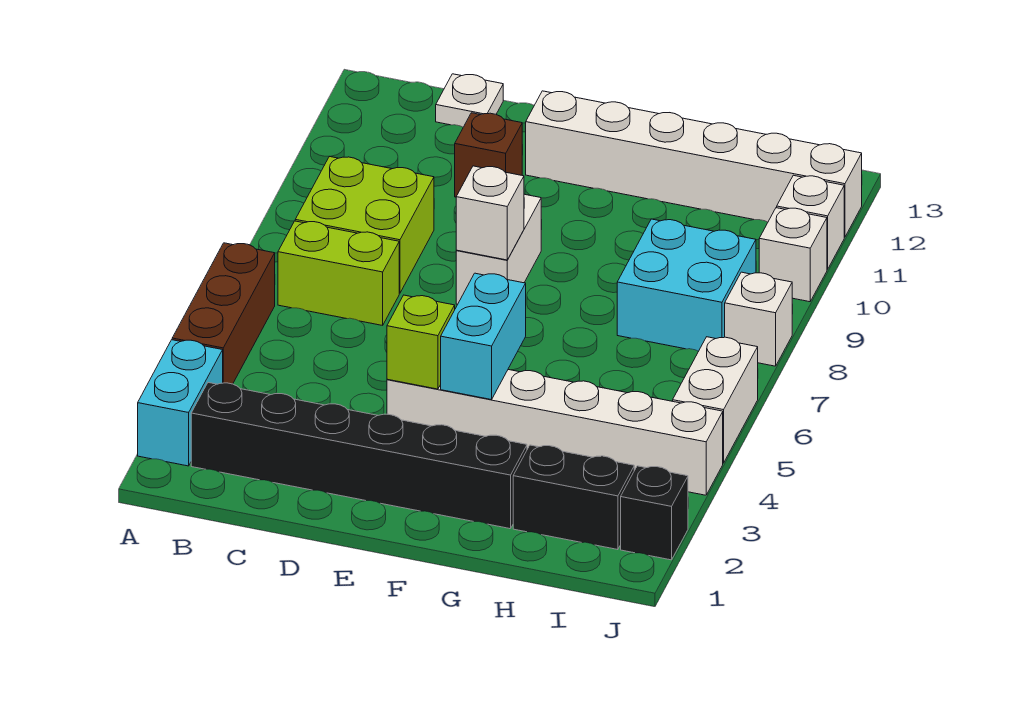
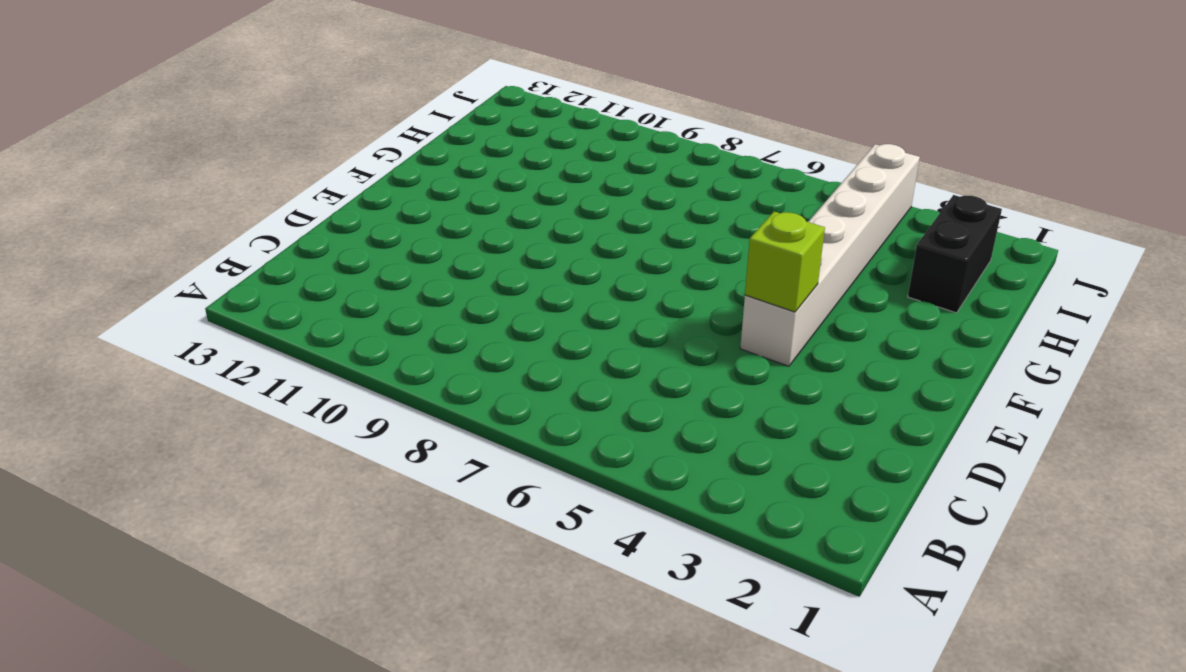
none -> cyan brick A2:A3 level 1
none -> brown brick A4:A6 level 1
none -> black brick B2:G2 level 1

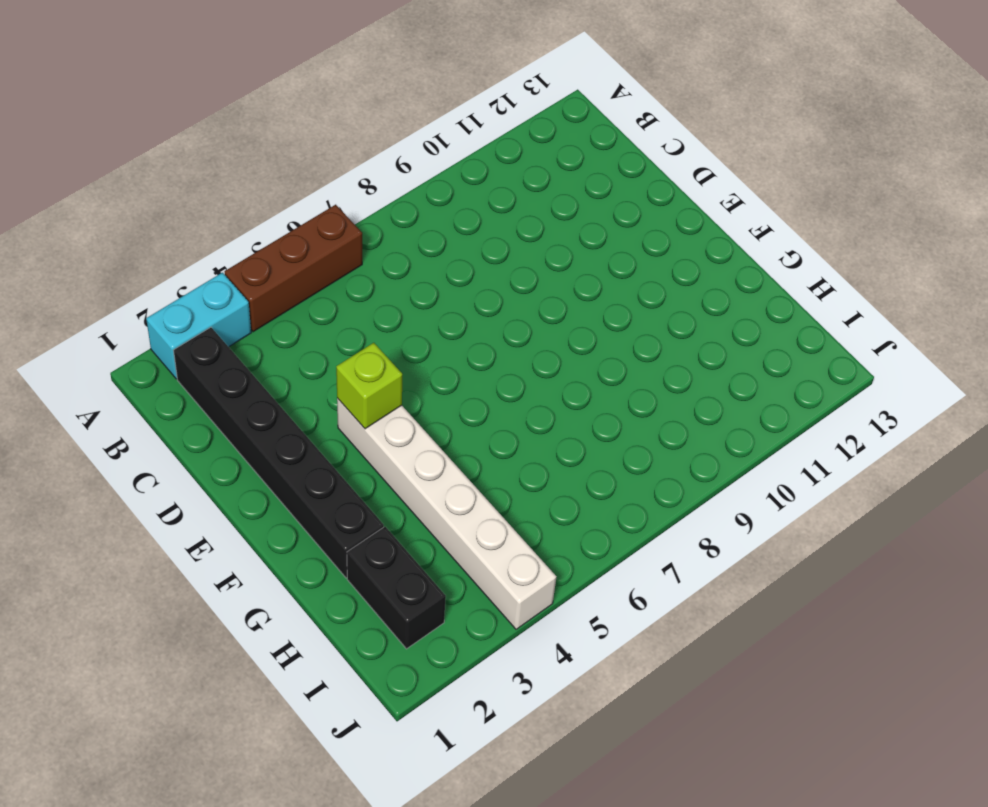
none -> lime brick B7:C7 level 1
none -> lime brick B8:C9 level 1
none -> white plate C13 level 1

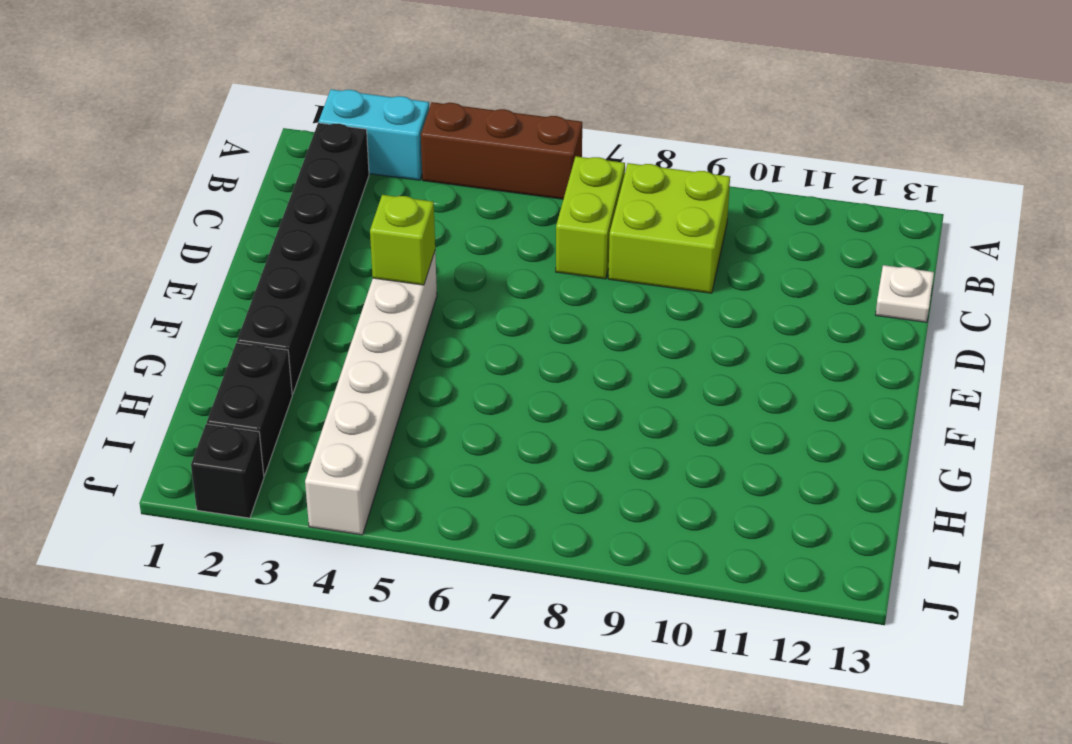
none -> brown brick D11 level 1
none -> white brick E8:E9 level 1
none -> white brick E12:J12 level 1

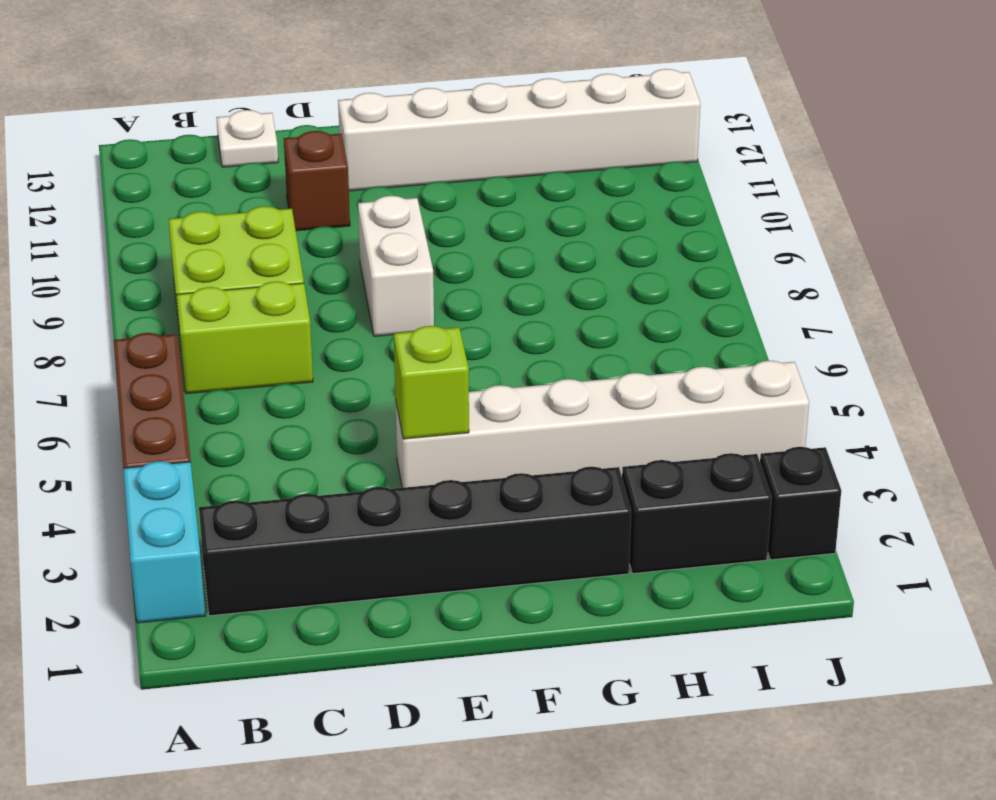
none -> cyan brick H8:I9 level 1
none -> white brick J5:J6 level 1
none -> white brick J8 level 1

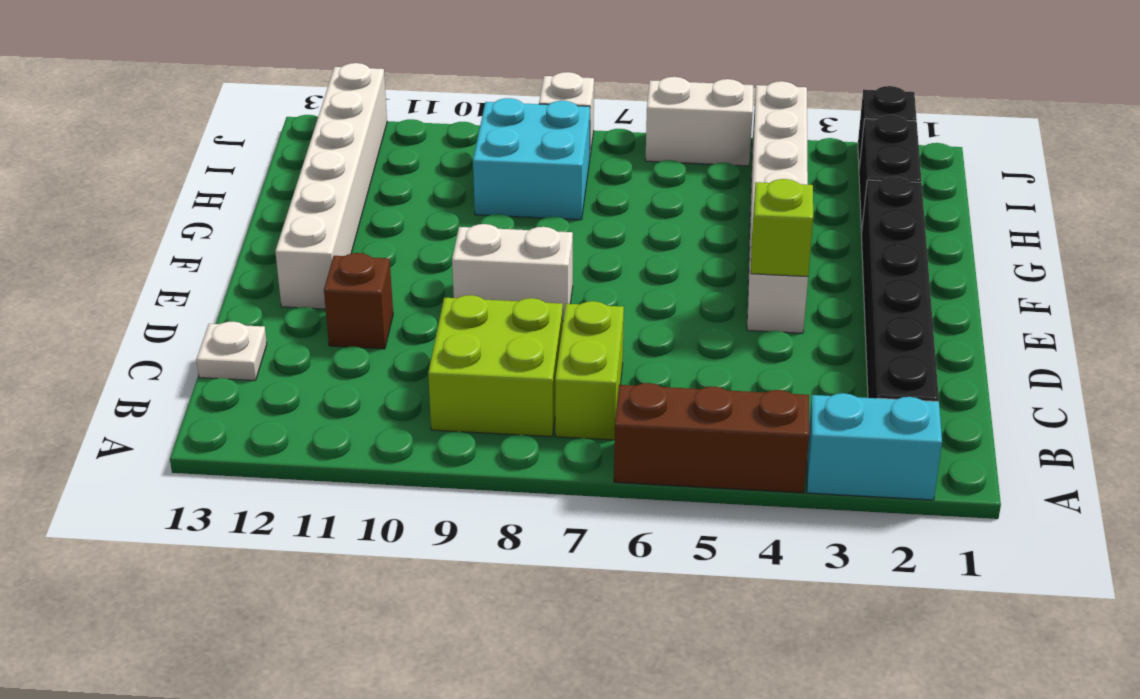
none -> white brick J10 level 1
none -> white brick J11 level 1
none -> white brick E8 level 2

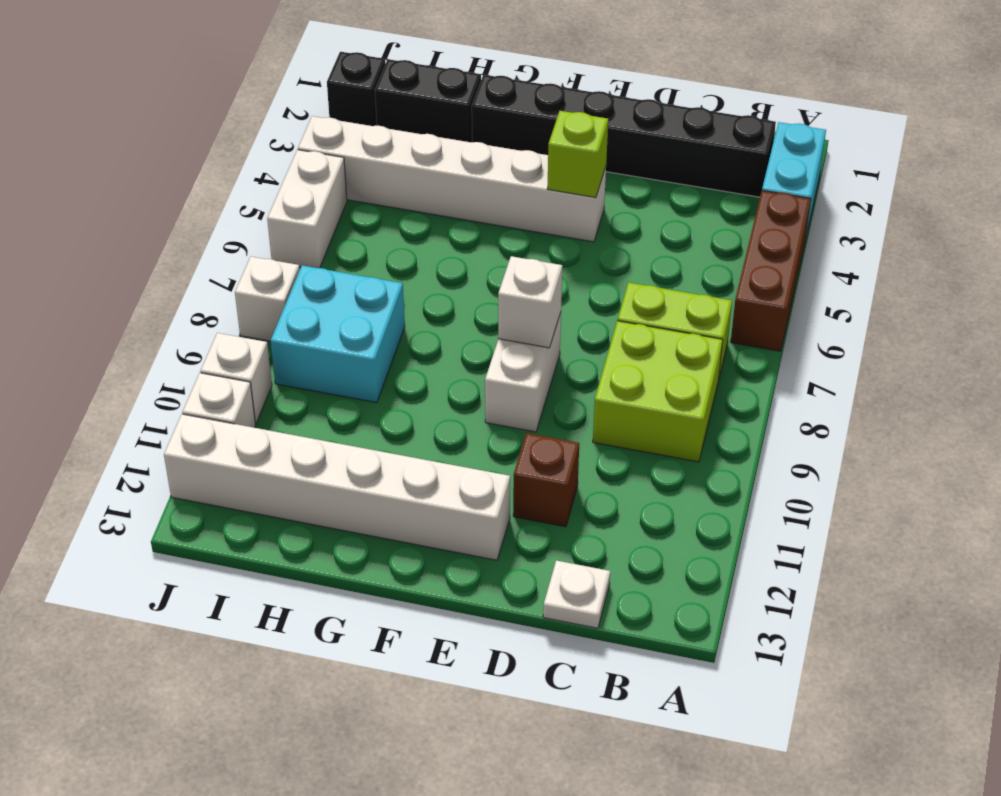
none -> cyan brick F4:F5 level 2

